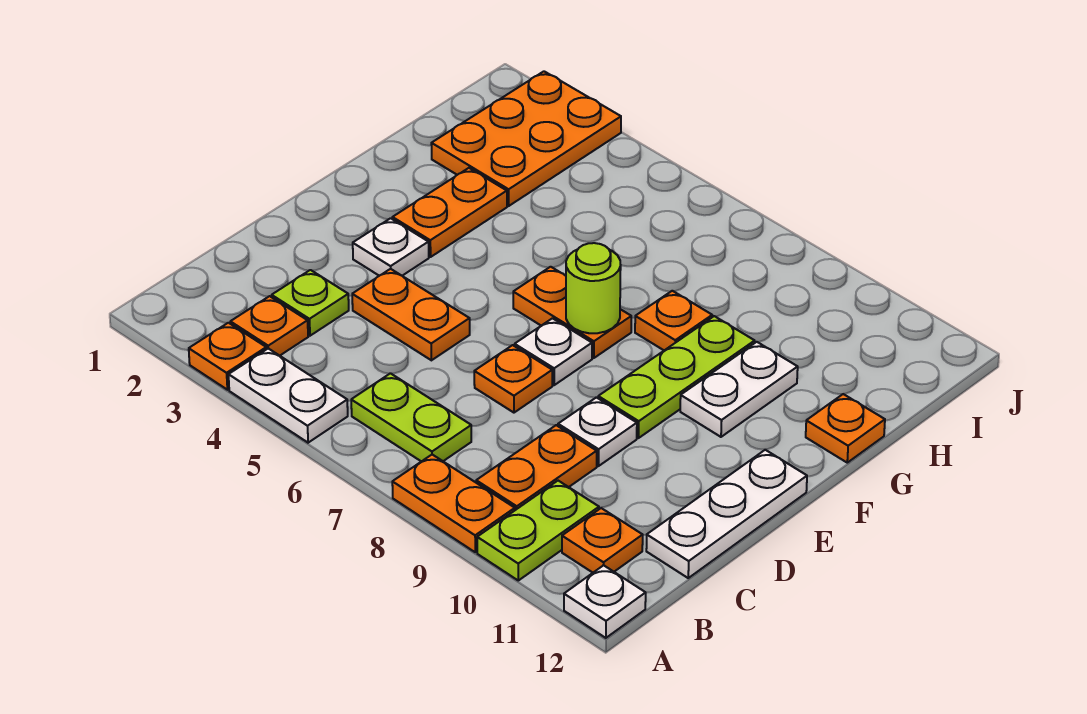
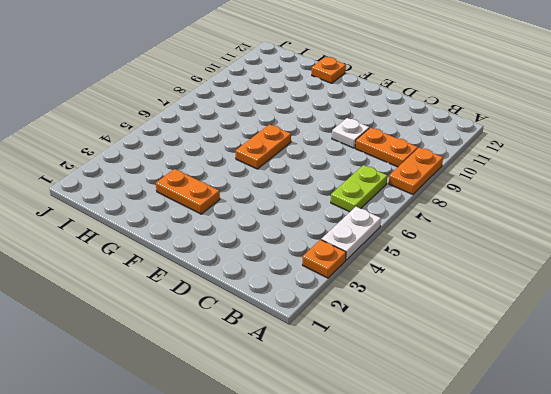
none -> lime plate A10:B10 level 1
none -> white plate A12 level 1
none -> orange plate B3 level 1

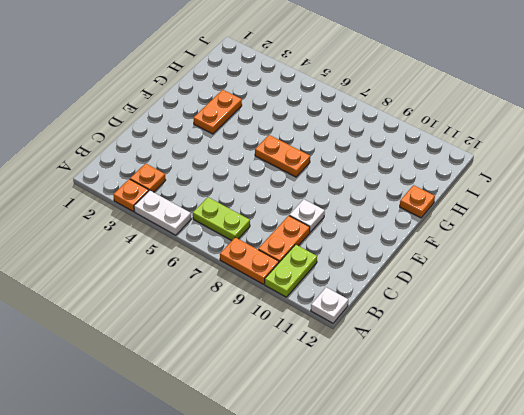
none -> orange plate B11 level 1
none -> lime plate C3 level 1
none -> white plate C12:E12 level 1

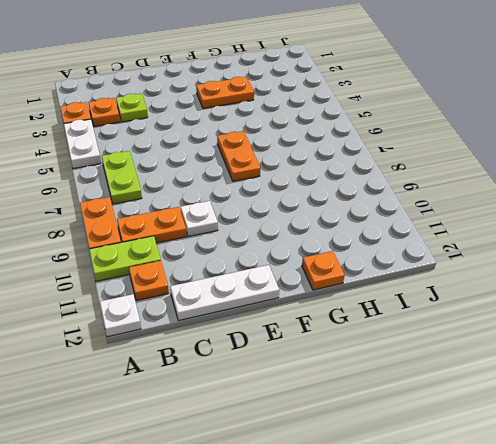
none -> orange plate D4:D5 level 1
none -> orange plate D7 level 1
none -> white plate E3 level 1

